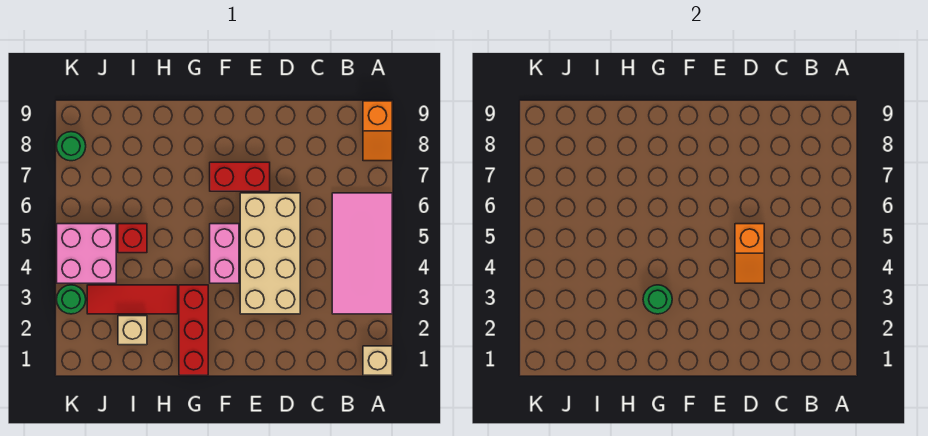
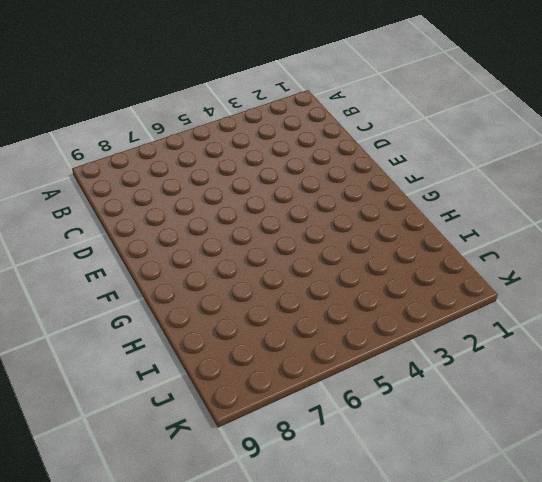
none -> tan brick A1 level 1
none -> pink tile A3:B6 level 1
none -> orange slope A8:A9 level 1 top 9

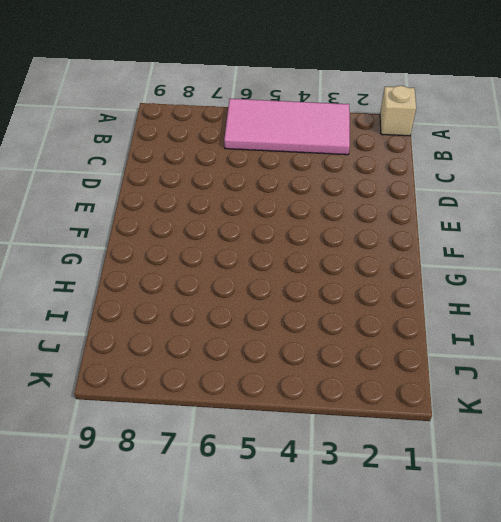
none -> orange slope A8:A9 level 1 top 9
none -> tan brick D3:E6 level 1
none -> red brick E7:F7 level 1

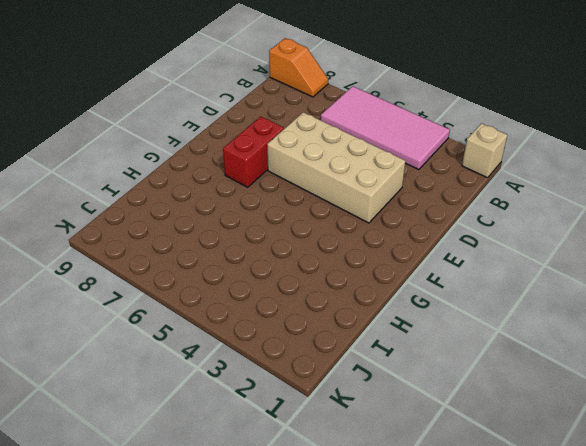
none -> pink brick F4:F5 level 1
none -> red brick G1:G3 level 1
none -> red tile H3:J3 level 1

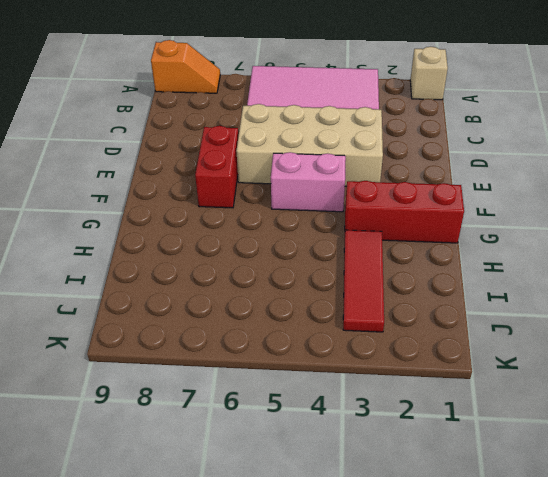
none -> tan brick I2 level 1
none -> red brick I5 level 1
none -> pink brick J4:K5 level 1

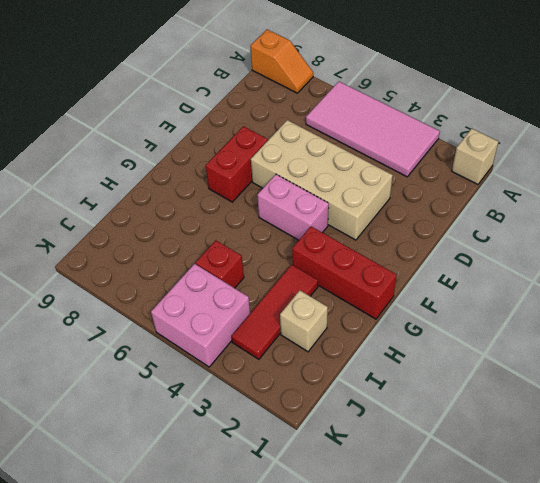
none -> green round brick K3 level 1
none -> green round brick K8 level 1
none -> orange slope D4:D5 level 2 top 5

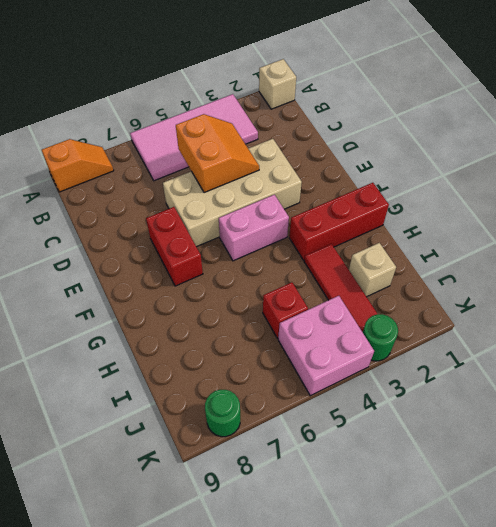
orange slope C4:D5 level 2 top 5 -> orange slope D4:D5 level 2 top 5
none -> green round brick G3 level 2

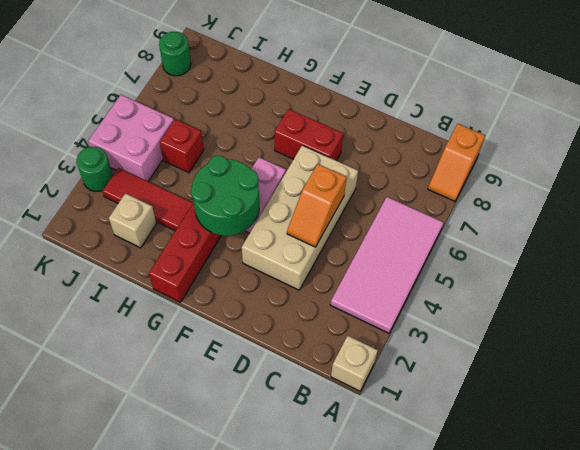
green round brick F3:G4 level 2 -> green round brick G3 level 2

